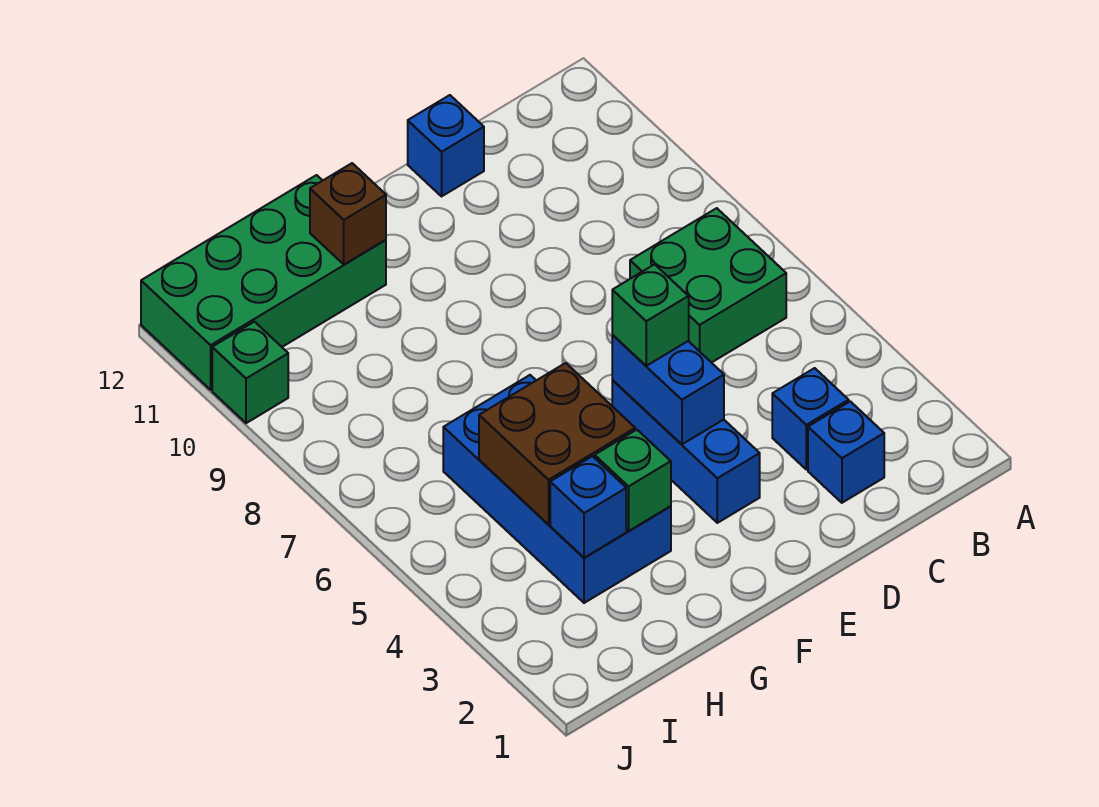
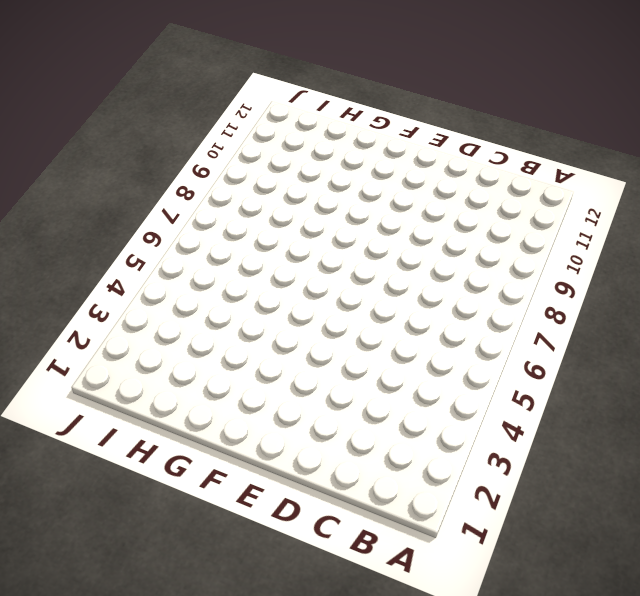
none -> green brick B6:C7 level 1
none -> blue brick C2 level 1
none -> blue brick C3 level 1

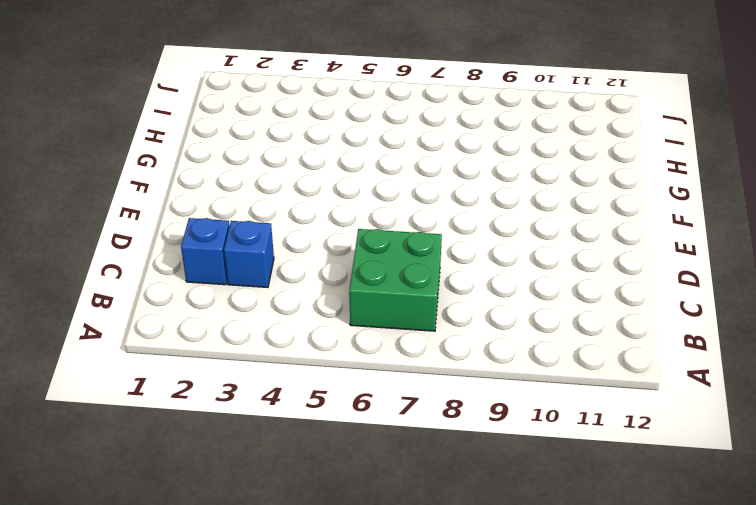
none -> blue brick D12 level 1
none -> blue brick E3:E5 level 1
none -> blue brick G3:H6 level 1

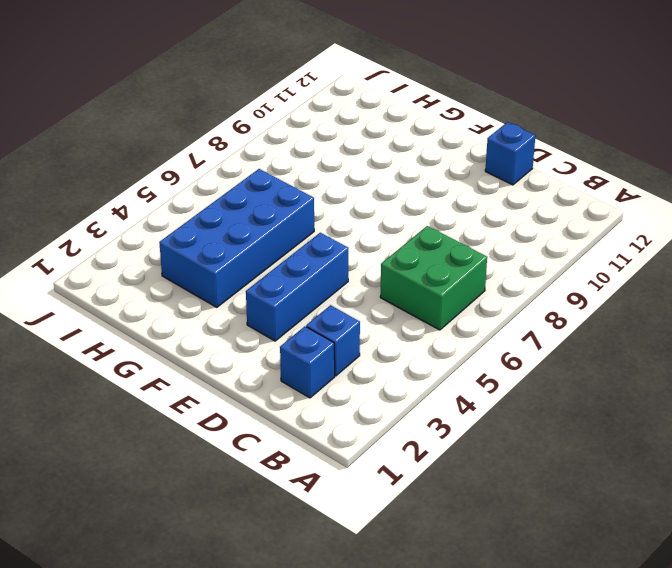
none -> green brick G11:J12 level 1
none -> green brick J10 level 1
none -> blue brick E4:E5 level 2

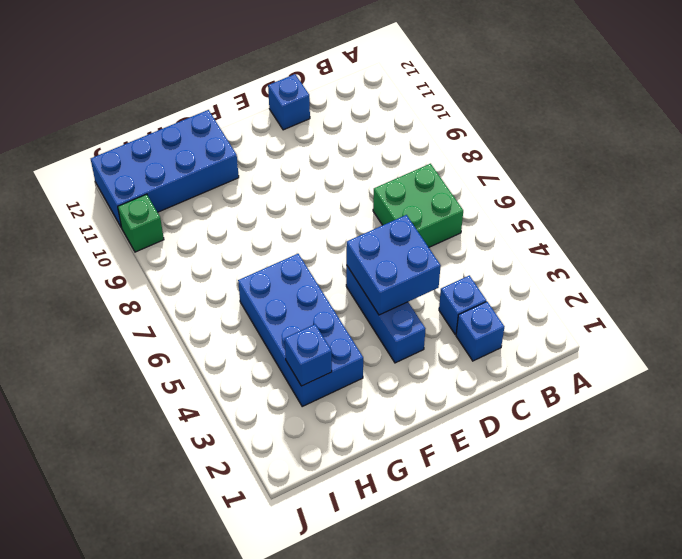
blue brick D4:E5 level 2 -> blue brick E4:E5 level 2
blue brick G11:J12 level 1 -> green brick G11:J12 level 1
none -> green brick G3 level 2
none -> brown brick G4:H5 level 2
none -> brown brick G11 level 2

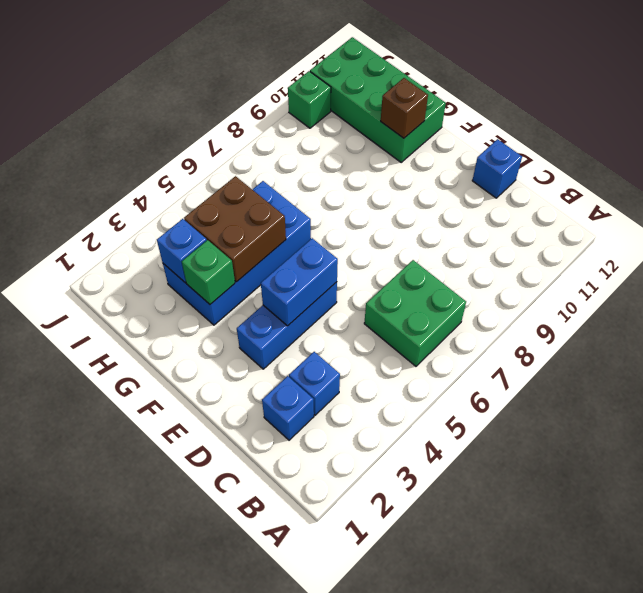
none -> green brick E5 level 3

